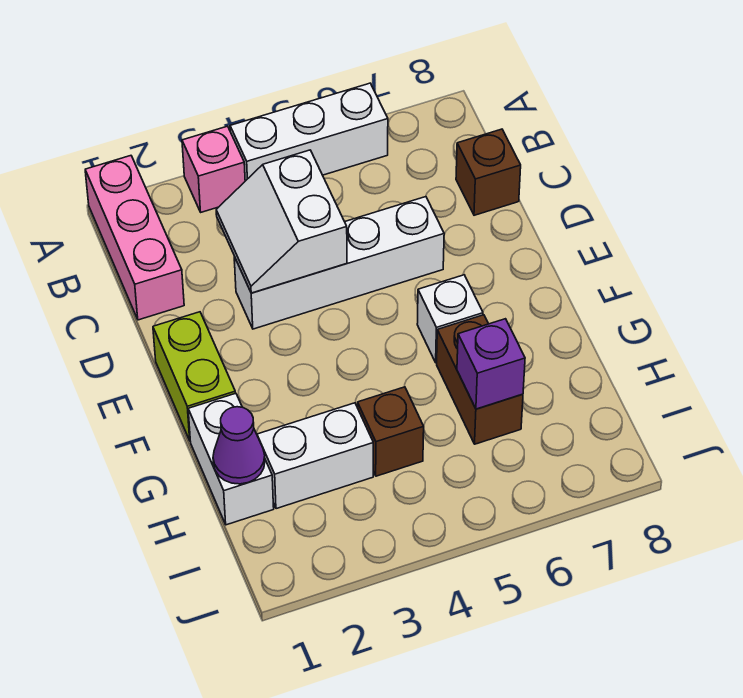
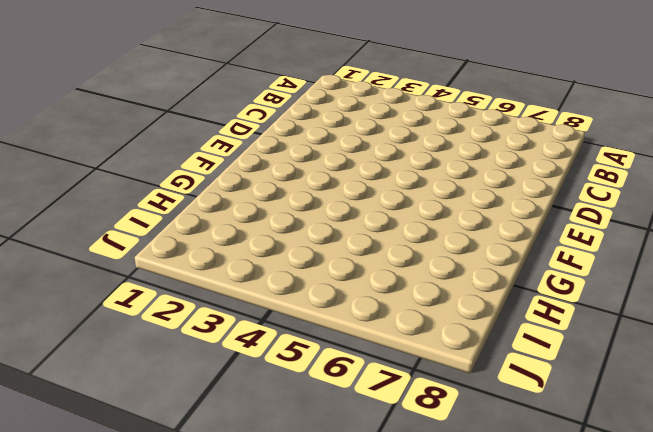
none -> pink brick A1:C1 level 1
none -> pink brick A3 level 1
none -> white brick A4:A6 level 1

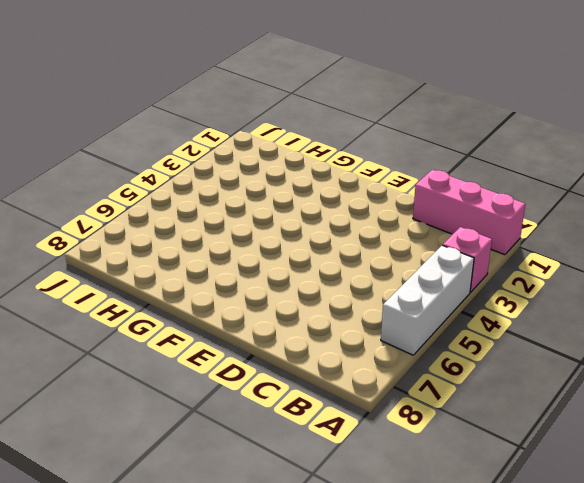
none -> brown brick C8 level 1
none -> white brick D3:D6 level 1
none -> lime brick E1:F1 level 1

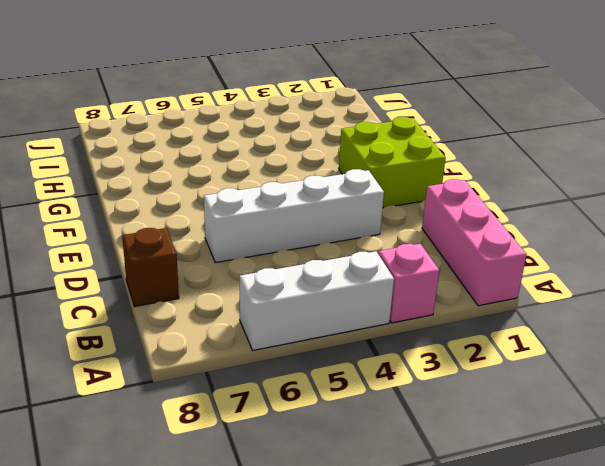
lime brick E1:F2 level 1 -> lime brick E1:F1 level 1
none -> white brick F6 level 1
none -> white brick G1:H1 level 1
none -> brown brick G6:H6 level 1

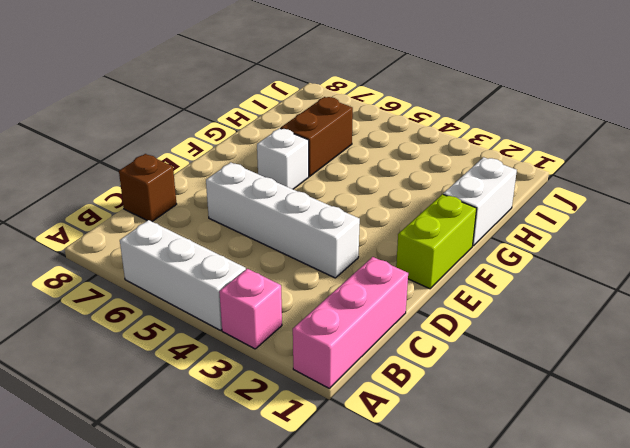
none -> white brick H2:H3 level 1
none -> brown brick H4 level 1
none -> white slope C3:D4 level 2 top 4

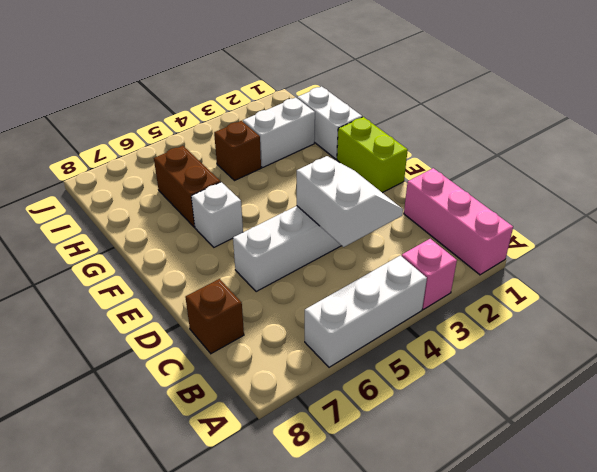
none -> purple cone H1 level 2
none -> purple brick H6 level 2

